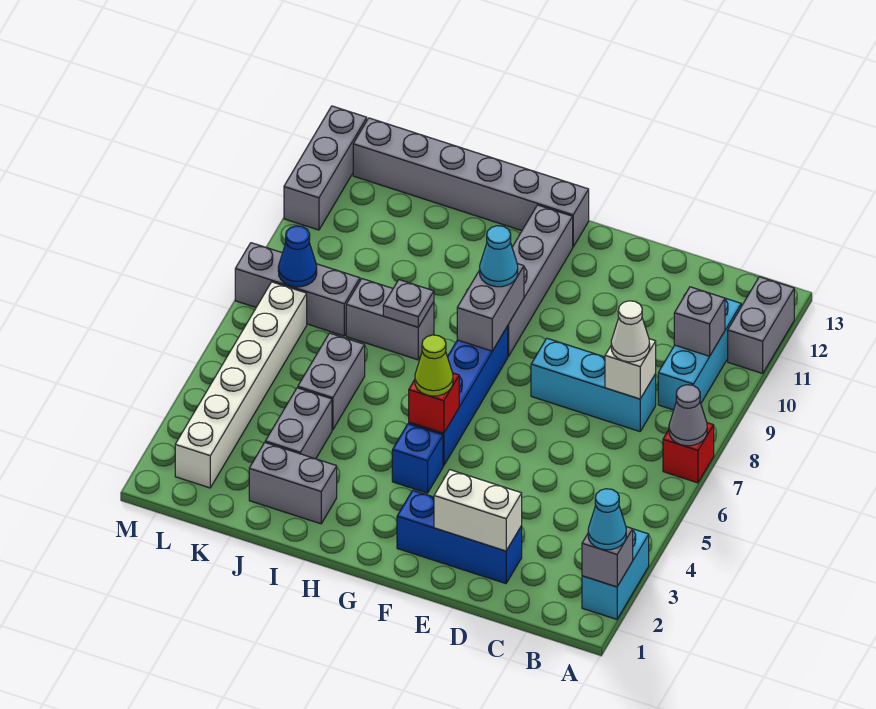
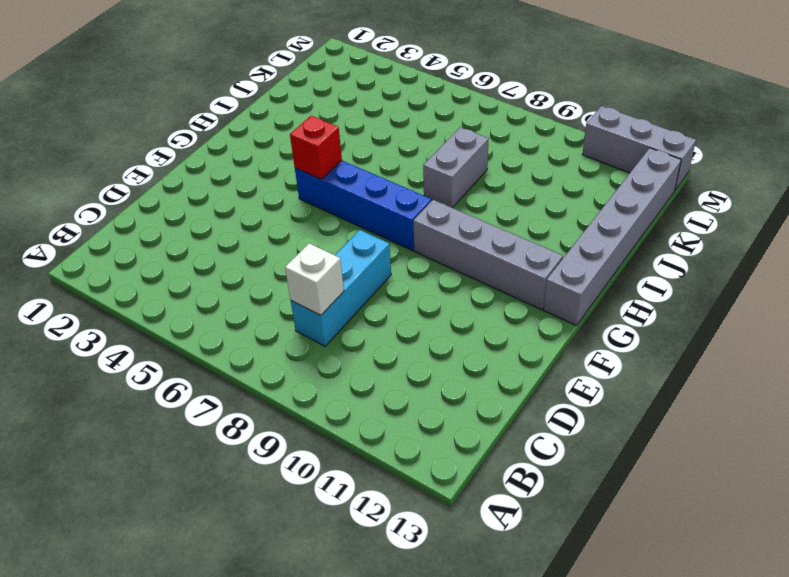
none -> cyan brick A2:A3 level 1
none -> red brick A7 level 1
none -> grey brick A11:A12 level 1
none -> cyan brick B9:B11 level 1

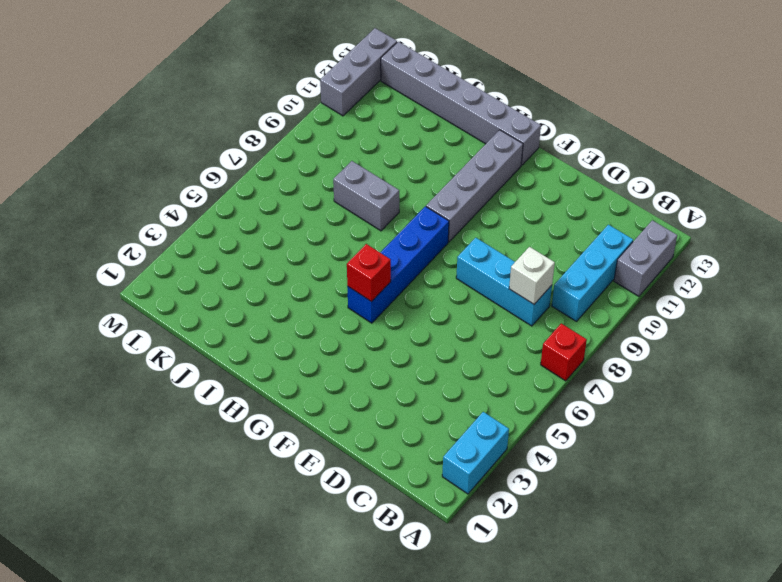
none -> blue brick D2:F2 level 1
none -> blue brick G4 level 1
none -> grey brick I2:J2 level 1
none -> grey brick J3:J4 level 1

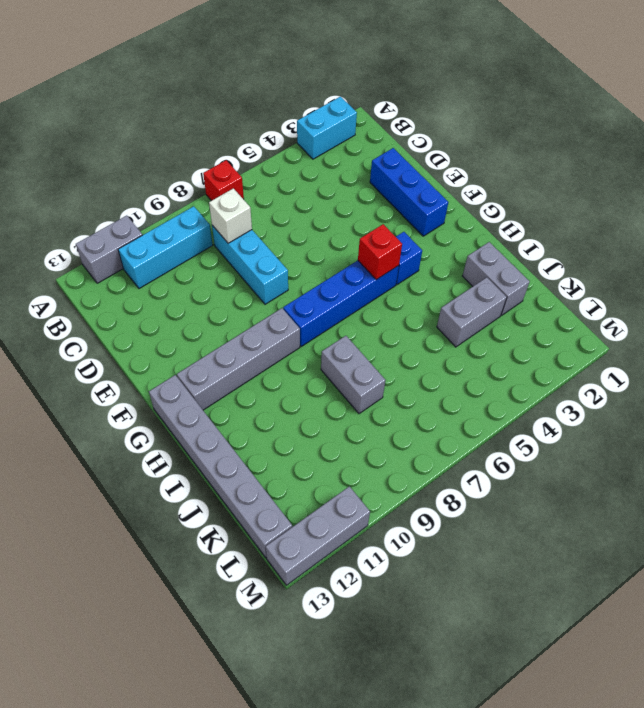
none -> grey brick J5:J6 level 1
none -> grey brick K8:M8 level 1
none -> white brick L2:L7 level 1
none -> grey brick A2 level 2

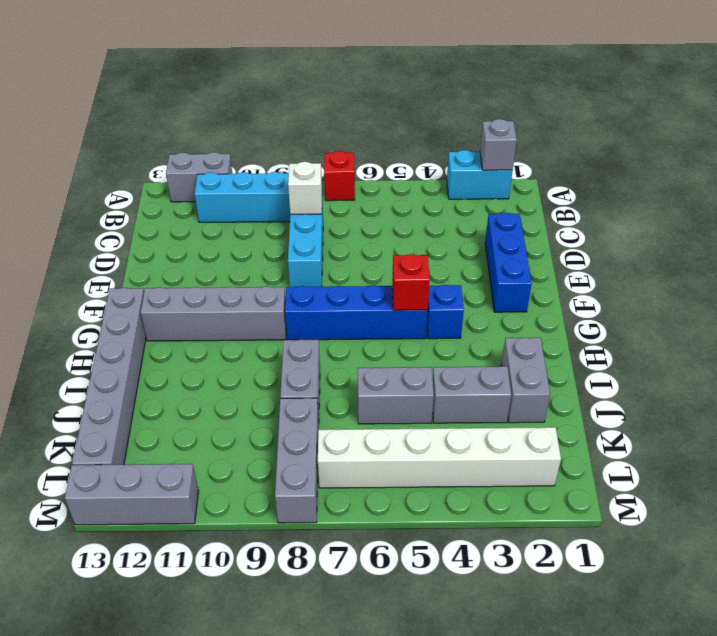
none -> grey cone A7 level 2
none -> grey brick B10 level 2
none -> white brick D2:E2 level 2
none -> grey brick G8:G9 level 2

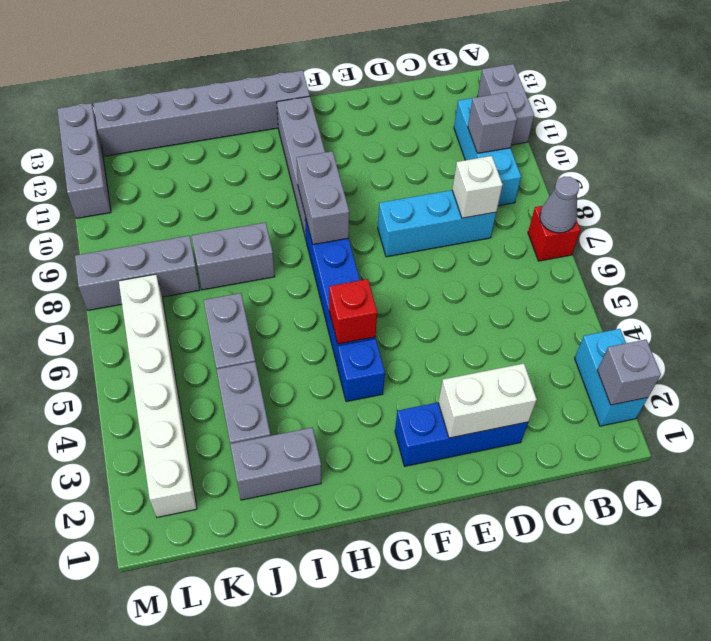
none -> grey plate I8 level 2
none -> blue cone L8 level 2
none -> cyan cone A2 level 3
none -> white cone C8 level 3

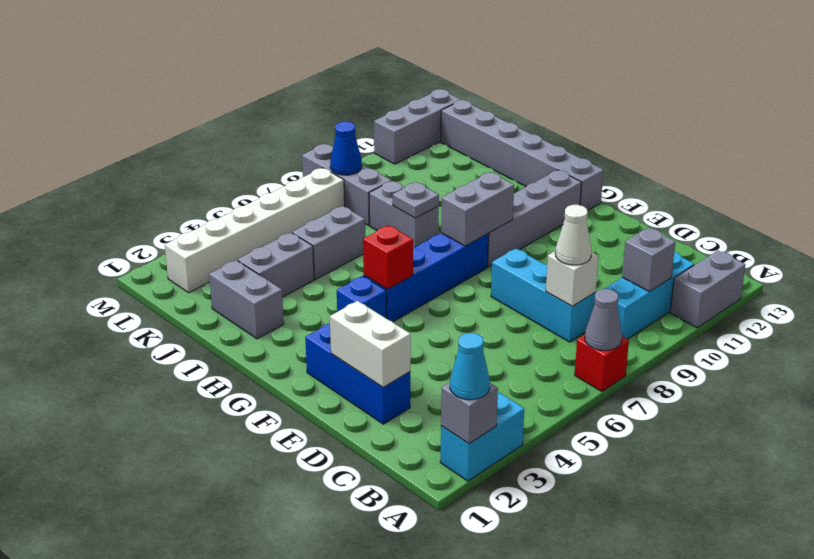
none -> lime cone G5 level 3
none -> cyan cone G9 level 3

